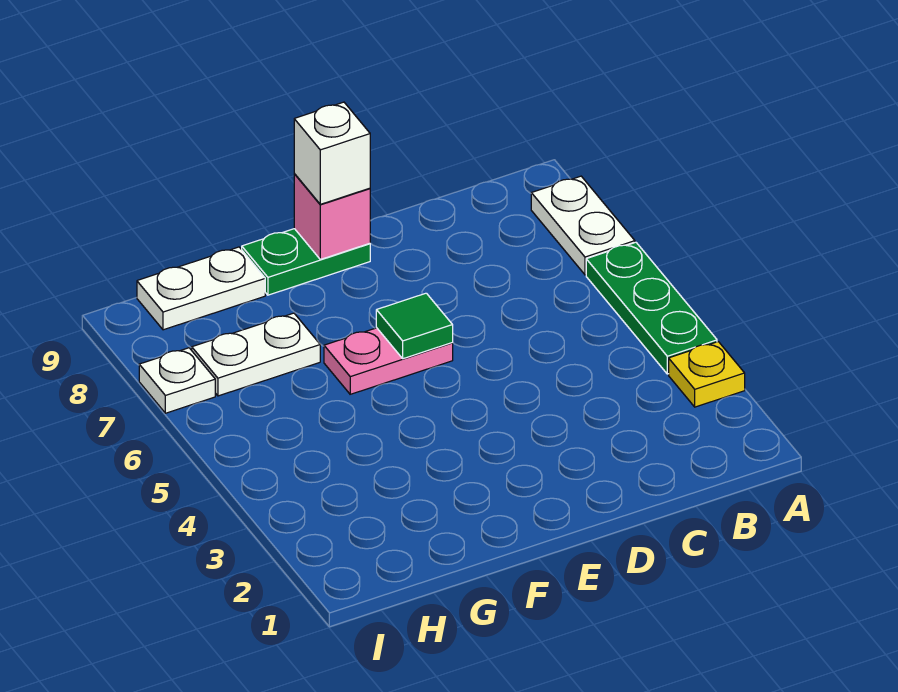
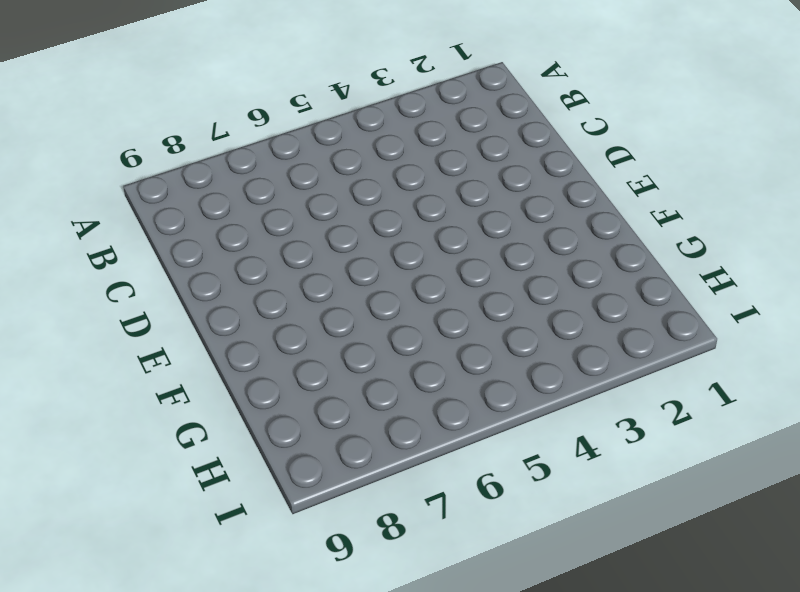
none -> yellow plate A3 level 1
none -> green plate A4:A6 level 1

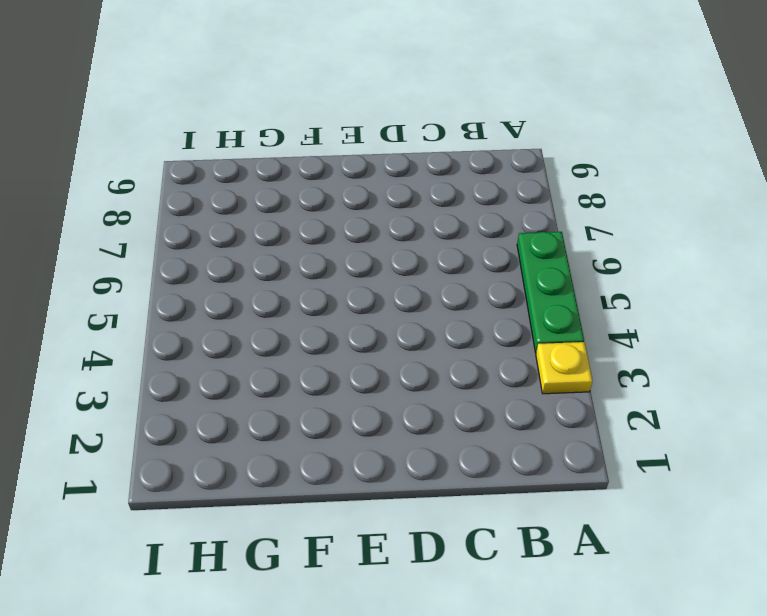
none -> white plate A7:A8 level 1
none -> pink plate E6:F6 level 1

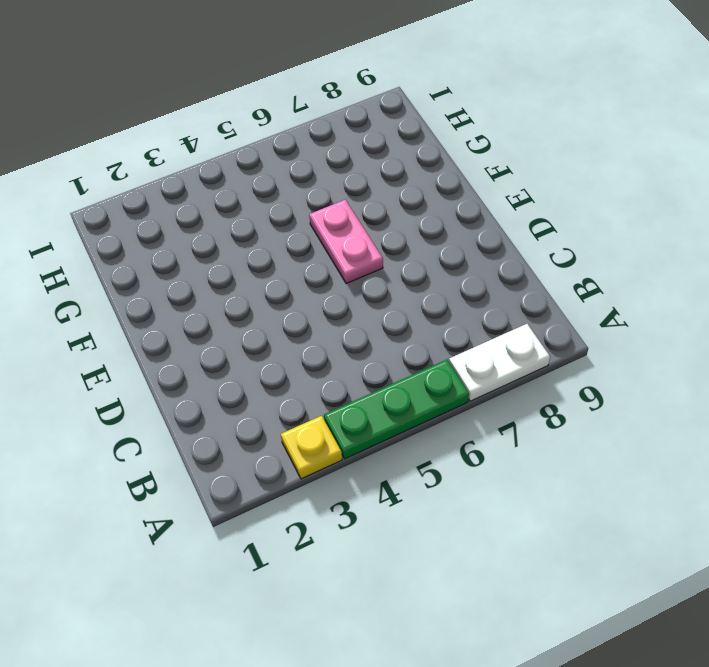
none -> green plate E9:F9 level 1
none -> white plate G7:H7 level 1

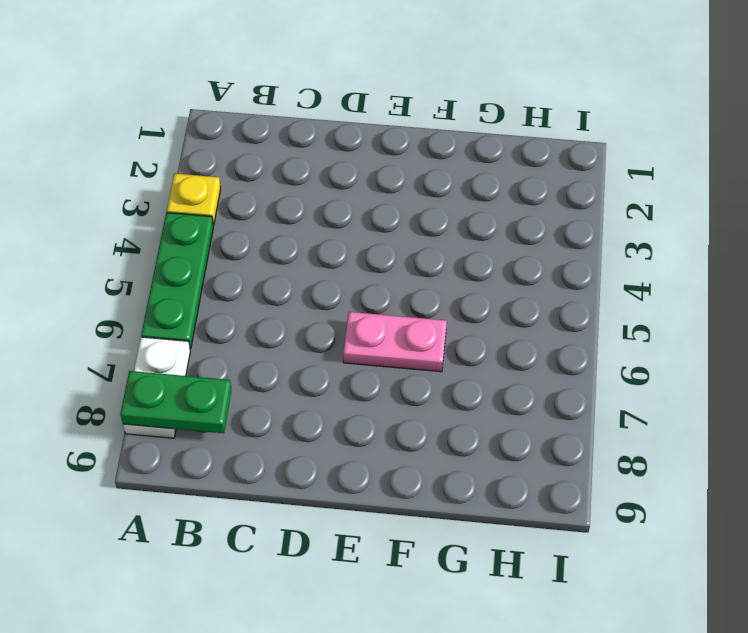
green plate A8:B8 level 2 -> green plate E9:F9 level 1
none -> white plate G7:H7 level 1
none -> white plate G9:H9 level 1

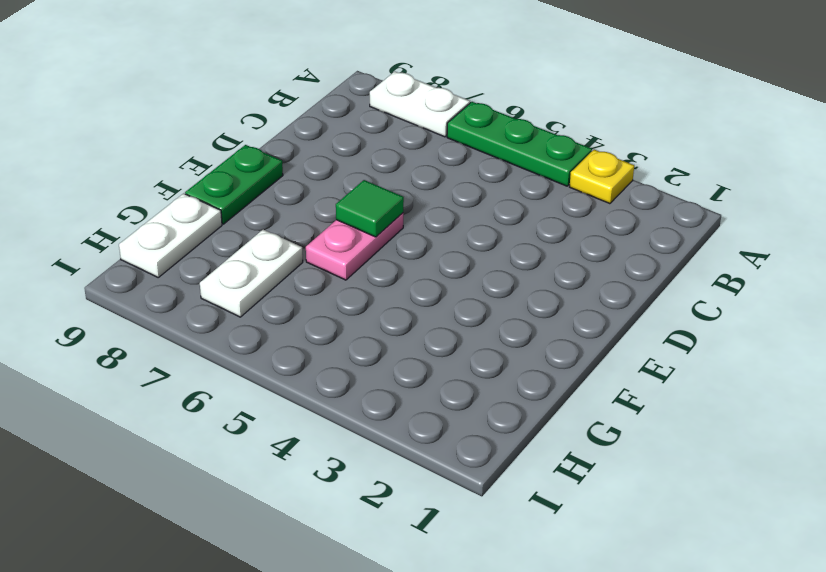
none -> white plate I7 level 1
none -> pink brick E9 level 2

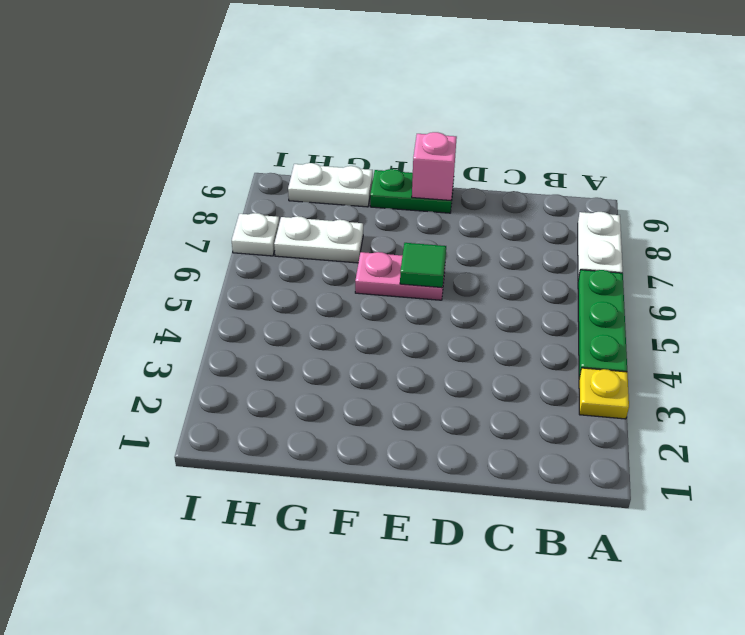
none -> white brick E9 level 3

